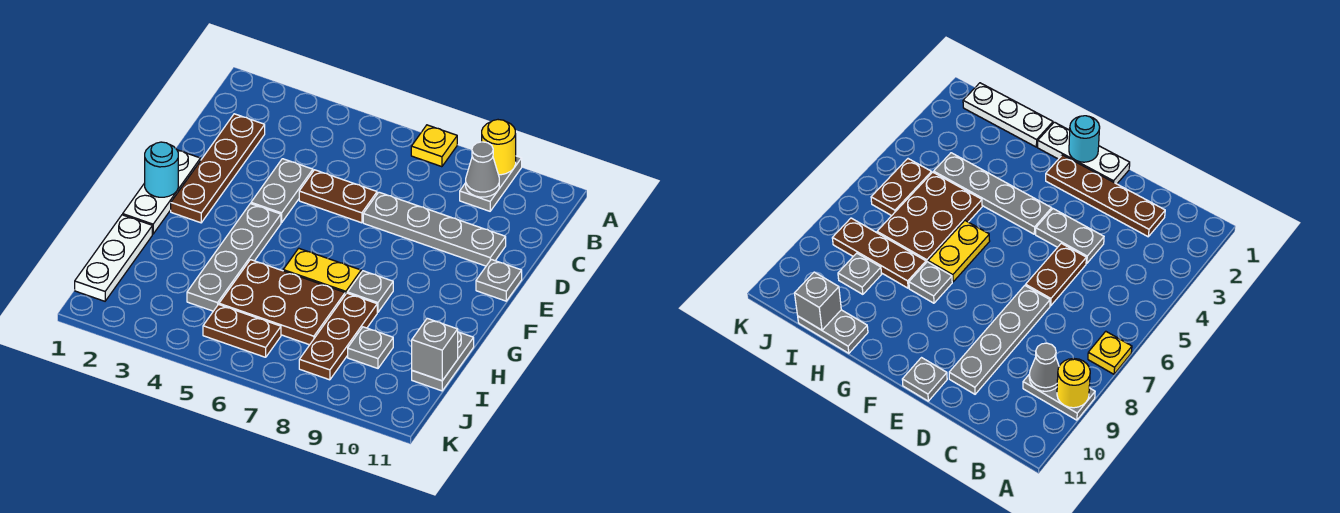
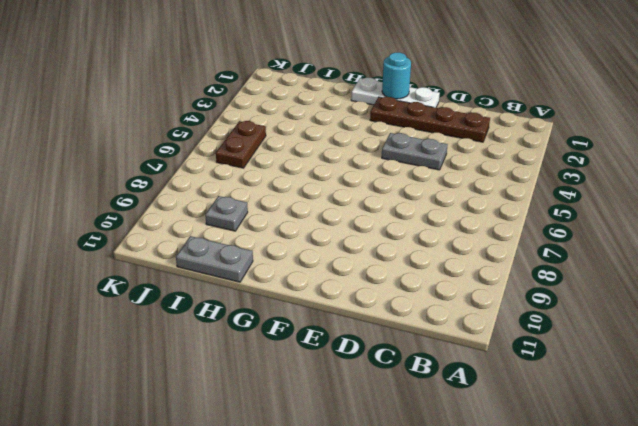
none -> yellow plate A7 level 1
none -> grey plate A9:B9 level 1
none -> brown plate D5:D6 level 1

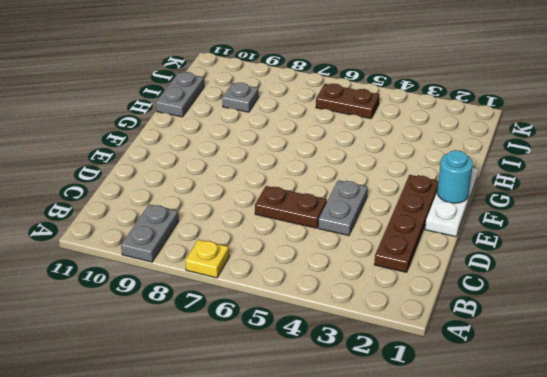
none -> grey plate D7:D10 level 1
none -> grey plate E11 level 1
none -> grey plate F4:I4 level 1

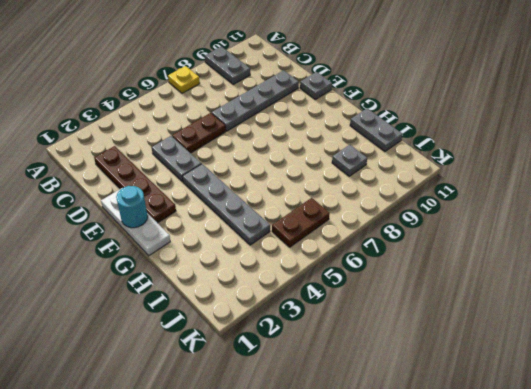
none -> yellow plate G6:G7 level 1
none -> grey plate G8 level 1
none -> white plate H1:J1 level 1

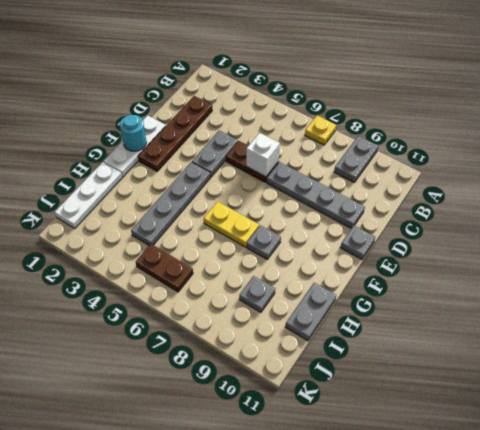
white brick D6 level 2 -> none
none -> brown plate H5:I7 level 1
none -> brown plate H8:J8 level 1
none -> yellow round brick A9 level 2

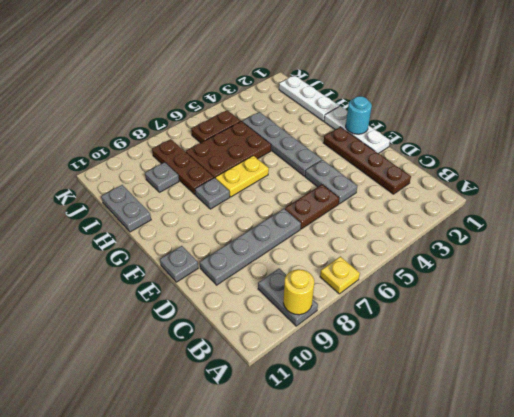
none -> grey cone B9 level 2
none -> grey brick I11 level 2

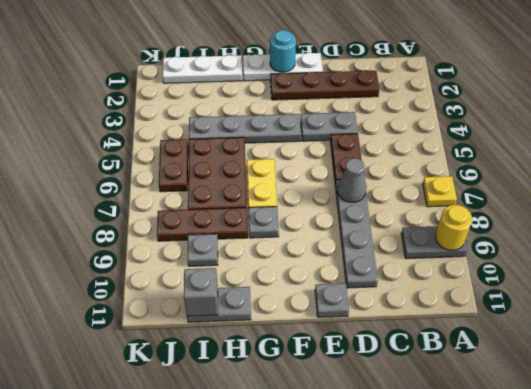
grey cone D7 level 2 -> grey cone B9 level 2

